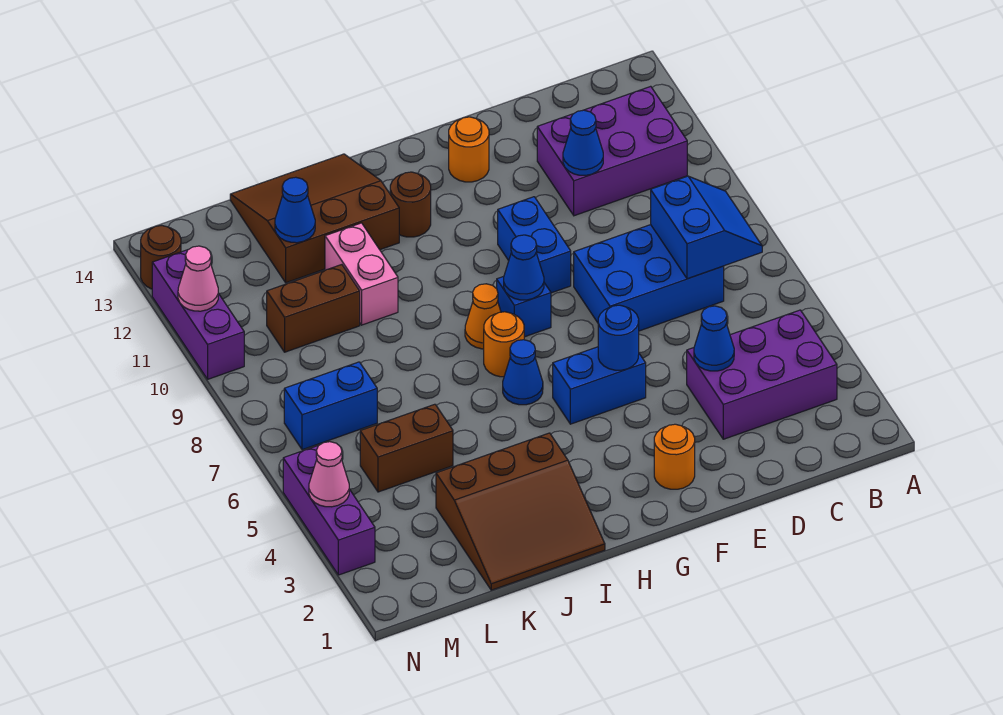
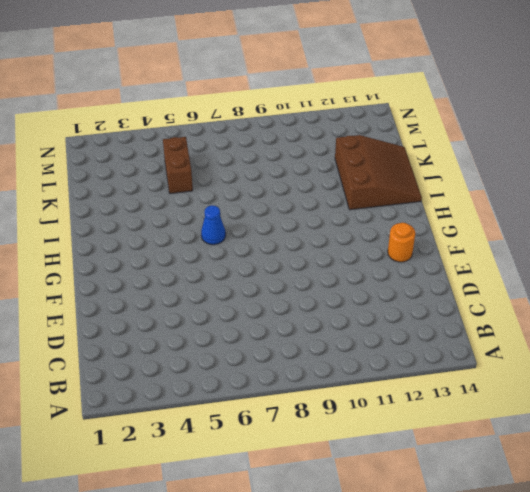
none -> purple brick B3:D4 level 1
none -> purple brick B11:D12 level 1
none -> blue brick C7:E8 level 1

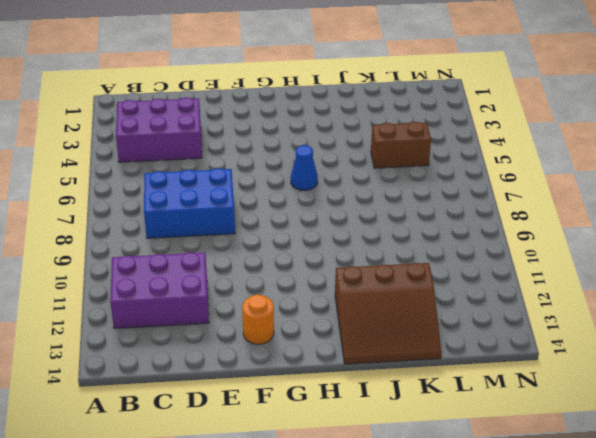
none -> orange round brick F2 level 1
none -> blue brick F5:G5 level 1
none -> blue brick F9:F10 level 1

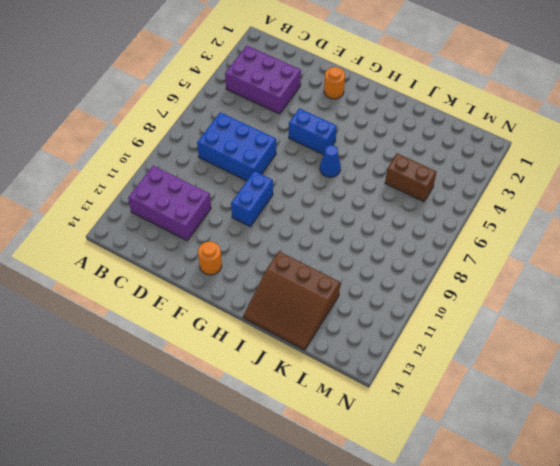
none -> blue brick G8 level 1
none -> orange round brick H7 level 1
none -> orange cone H8 level 1

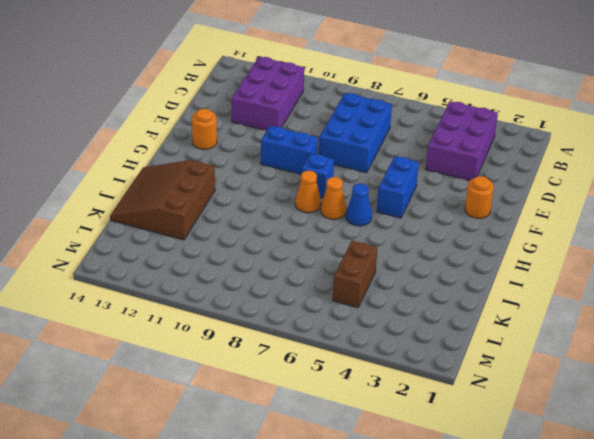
orange cone H7 level 1 -> orange round brick H7 level 1
none -> brown round brick H12 level 1
none -> brown slope I1:K3 level 1 top 3
none -> pink brick J10:J11 level 1

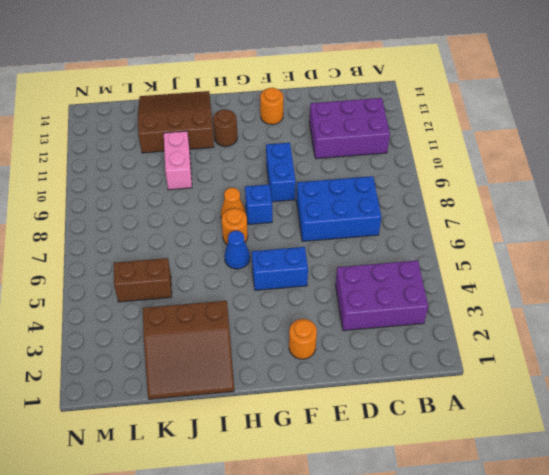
none -> brown brick K10:L10 level 1
none -> blue brick L7:M7 level 1
none -> purple brick N3:N5 level 1

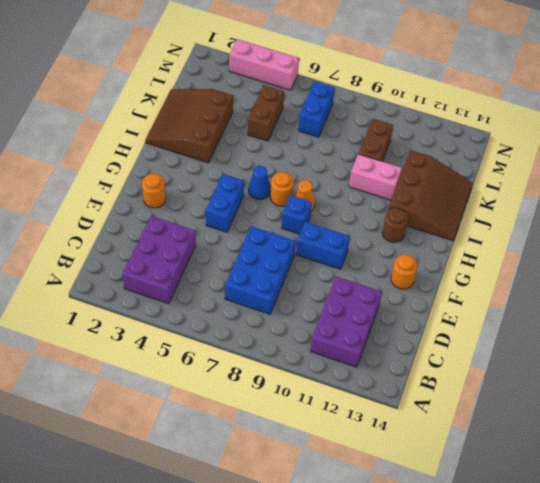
pink brick N3:N5 level 1 -> purple brick N3:N5 level 1
none -> purple brick N10:N12 level 1
none -> brown round brick N13 level 1
none -> blue slope B7:C8 level 2 top C

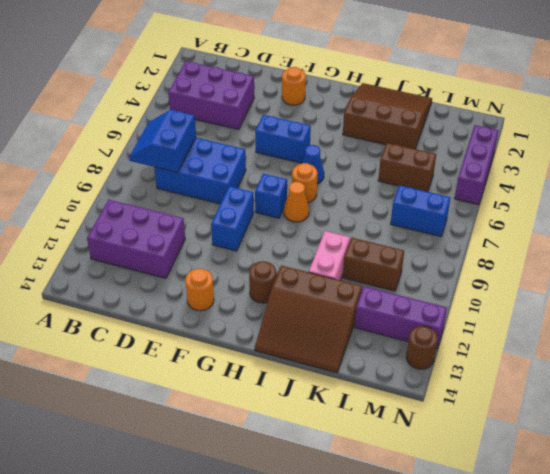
purple brick L12:N12 level 1 -> purple brick N10:N12 level 1
none -> blue cone D4 level 2
none -> blue cone D11 level 2
none -> blue round brick F5 level 2

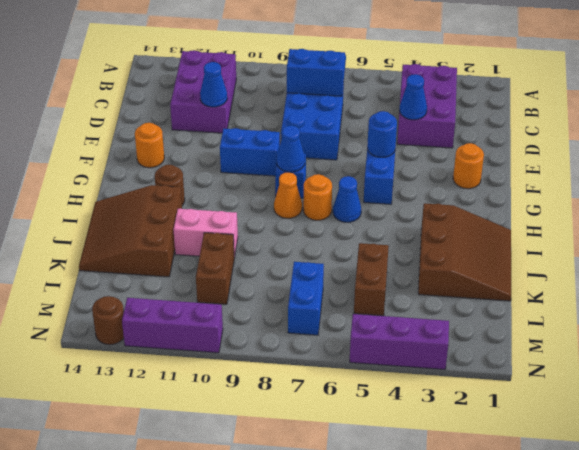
none -> blue cone K12 level 2
none -> pink cone N4 level 2
none -> pink cone N11 level 2

